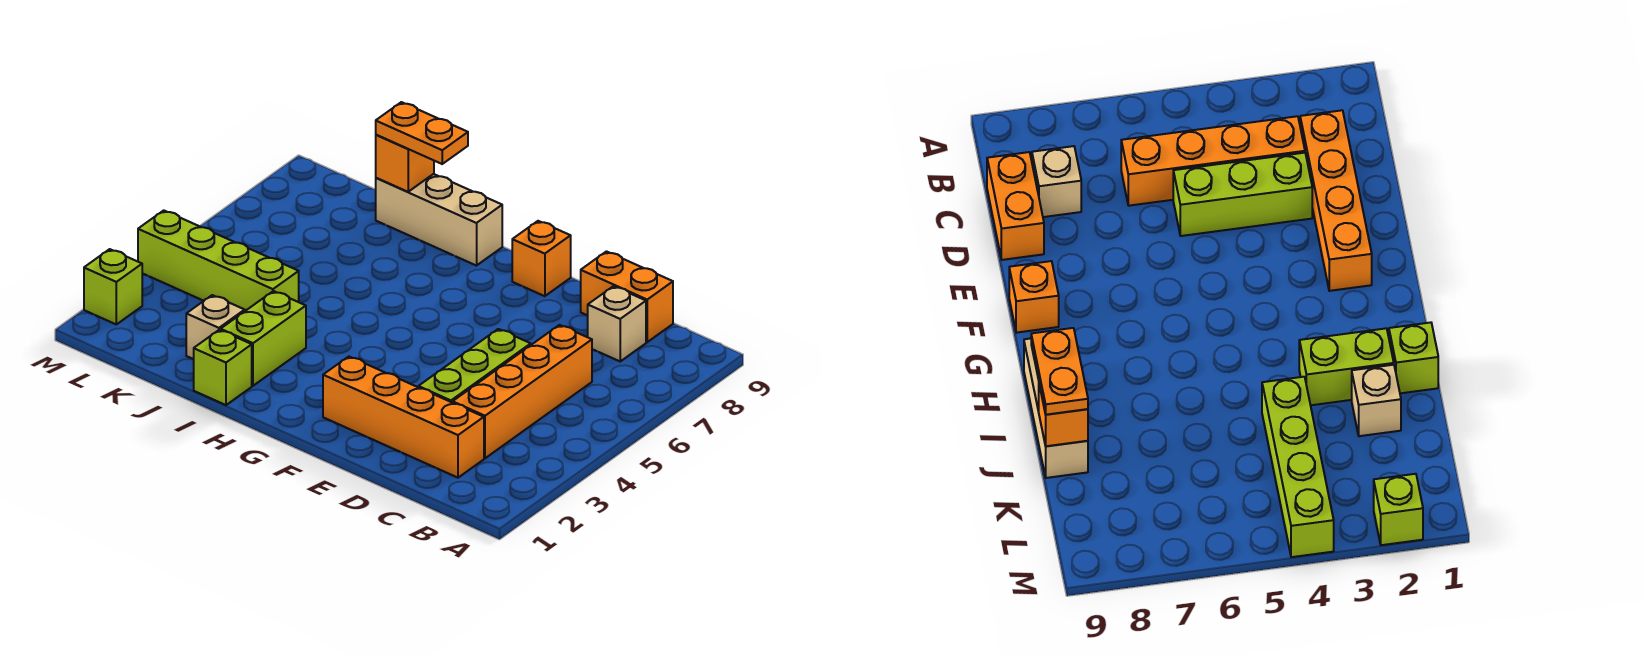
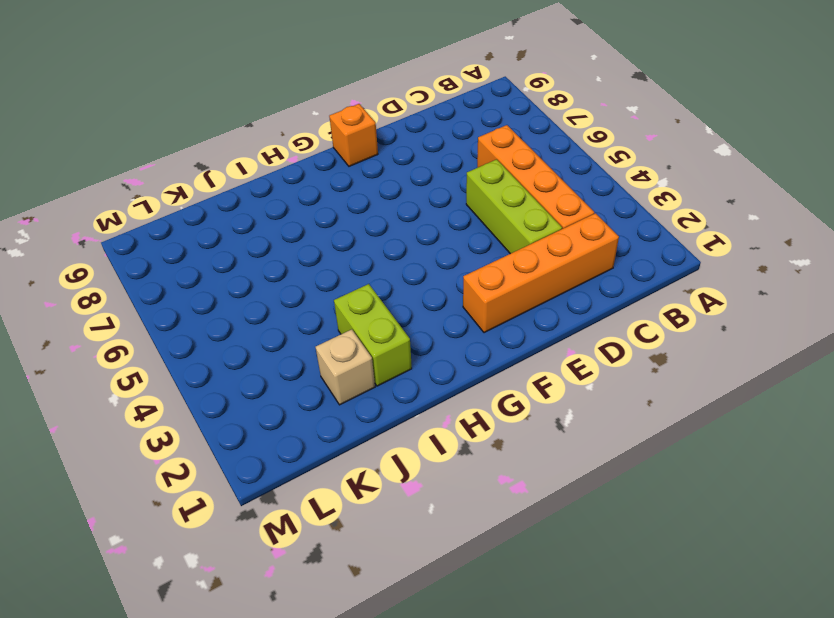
none -> tan brick C8 level 1
none -> orange brick C9:D9 level 1
none -> tan brick H9:J9 level 1

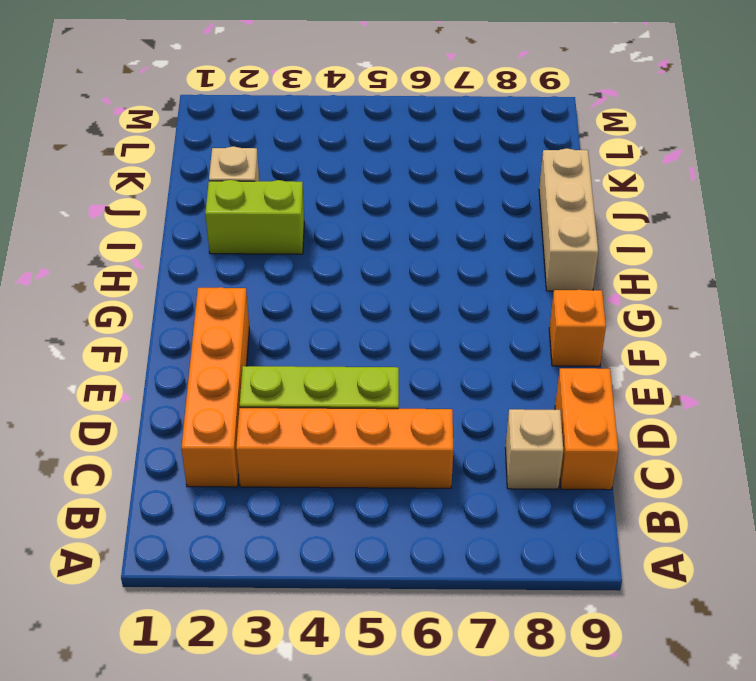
none -> lime brick I1 level 1
none -> lime brick J4:M4 level 1
none -> lime brick M2 level 1

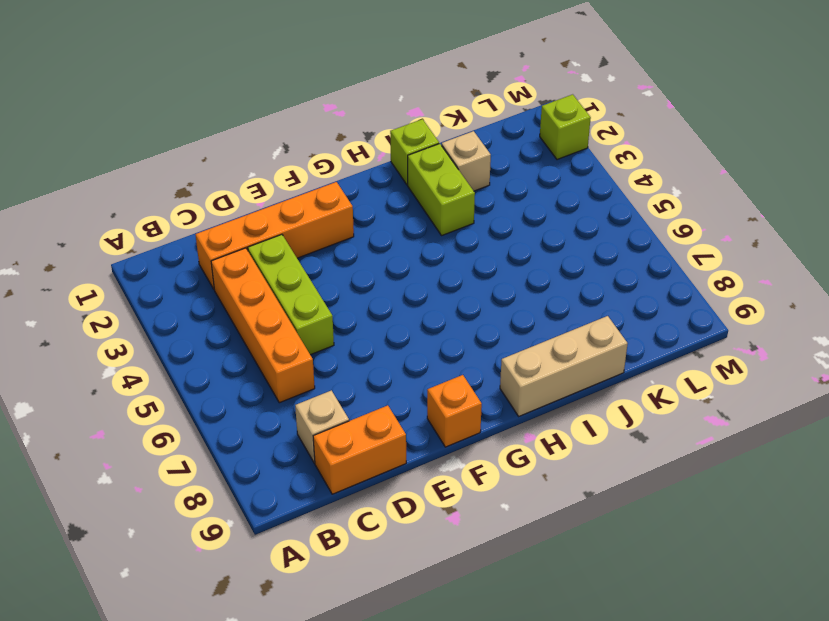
none -> lime brick J4:M4 level 1
none -> orange brick J9 level 2
none -> orange plate I9:J9 level 3

